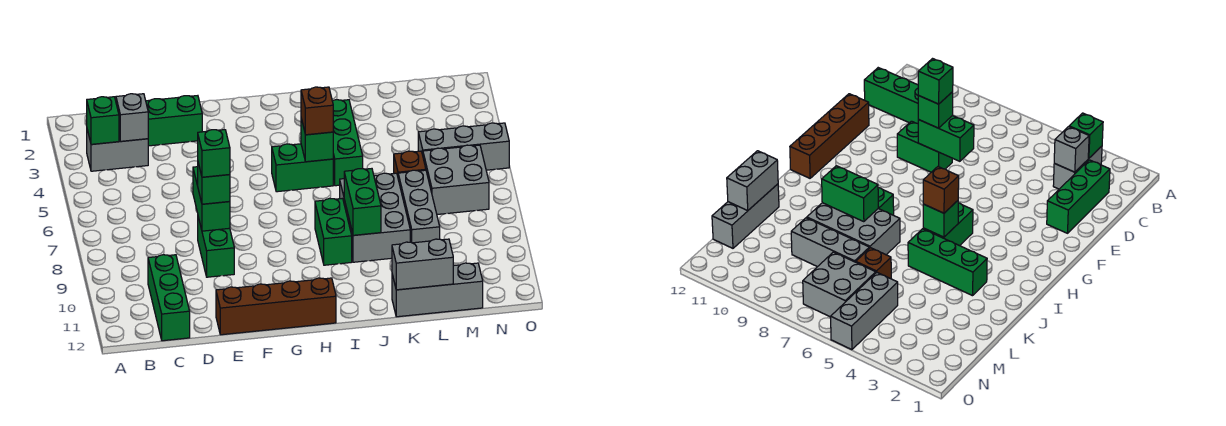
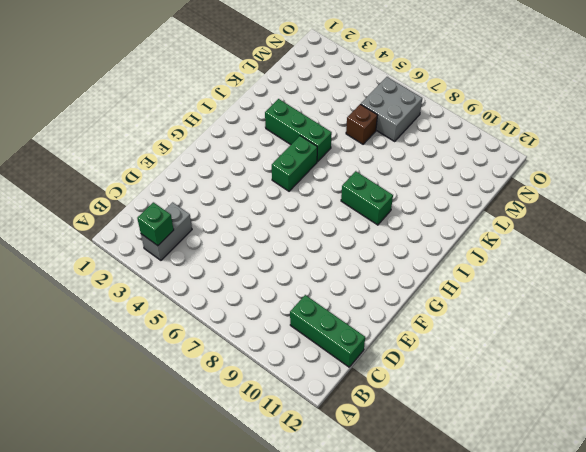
none -> green brick C2:E2 level 1
none -> green brick E8:E9 level 1
none -> brown brick E12:H12 level 1

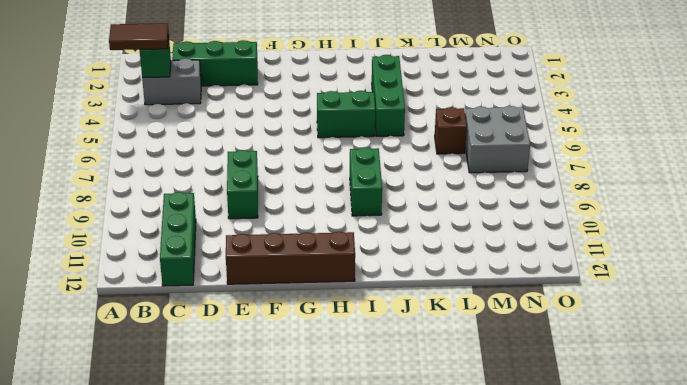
brown tile A3:B3 level 3 -> none
none -> grey brick J7:K9 level 1
none -> grey brick K12:M12 level 1
none -> grey brick L7:L9 level 1

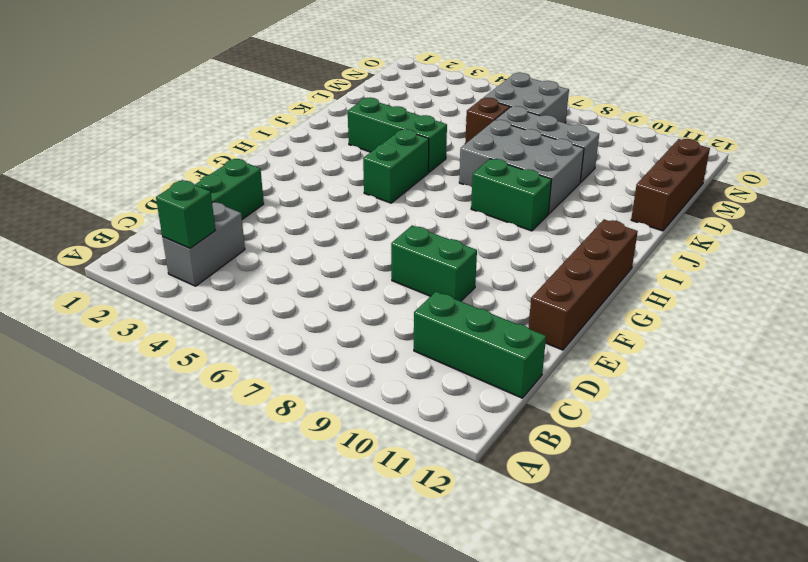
brown brick K12:M12 level 1 -> grey brick K12:M12 level 1
none -> grey brick M5:O5 level 1
none -> grey brick C3 level 2
none -> green brick E7:E8 level 2

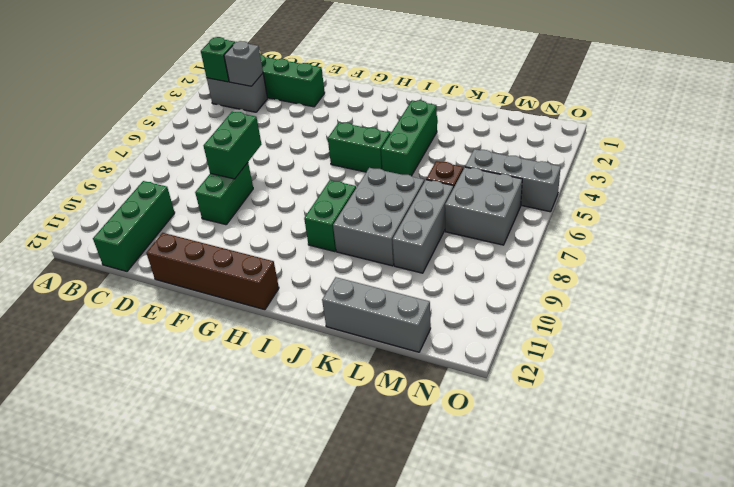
none -> green brick I5 level 2
none -> green brick J8:J9 level 2
none -> grey brick K12:L12 level 2

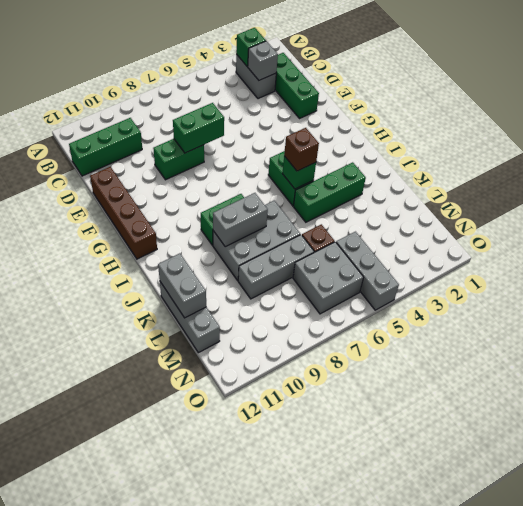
grey brick J8:J9 level 2 -> green brick J8:J9 level 2
none -> green brick E8 level 3
none -> green brick E8 level 4

